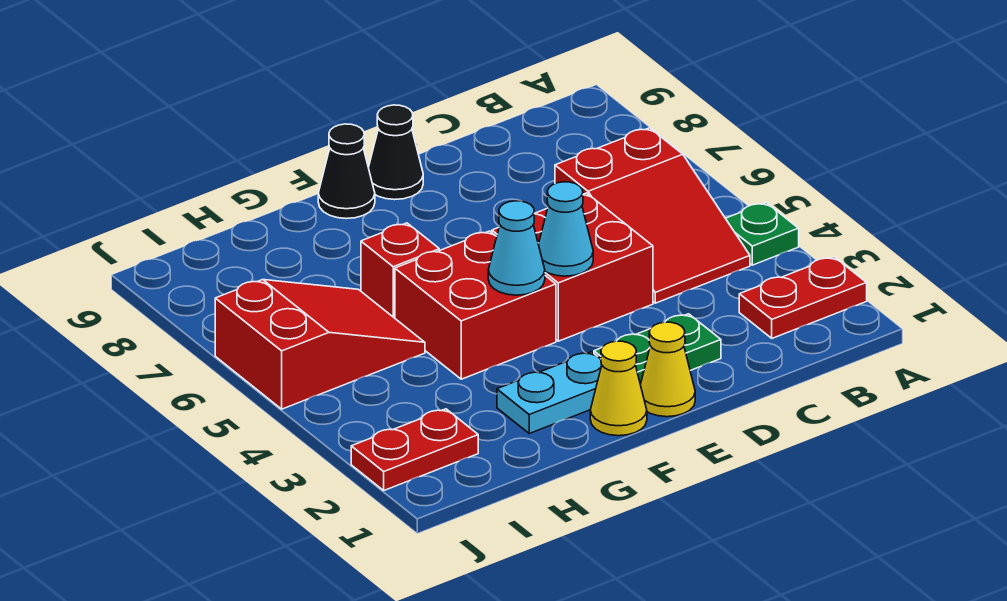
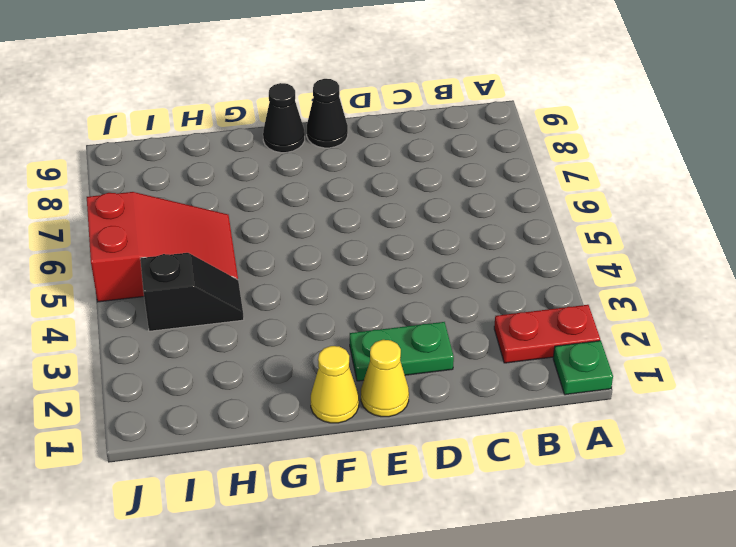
green plate A1 level 1 -> green plate A4 level 1
black slope H4:I4 level 1 top I -> none
none -> red slope B4:C6 level 1 top 6
none -> red brick D4:E5 level 1
none -> cyan plate F2:G2 level 1

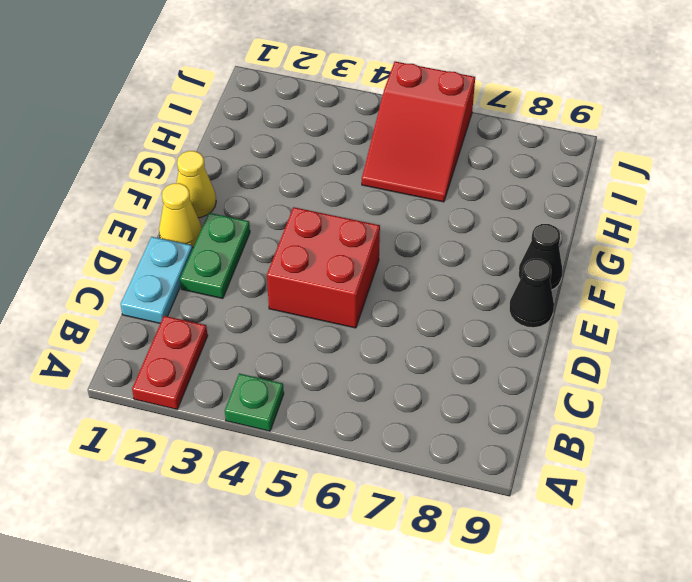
cyan plate C1:D1 level 1 -> cyan plate F2:G2 level 1
none -> red slope B4:C6 level 1 top 6
none -> red brick F4:G5 level 1
none -> red brick G6 level 1

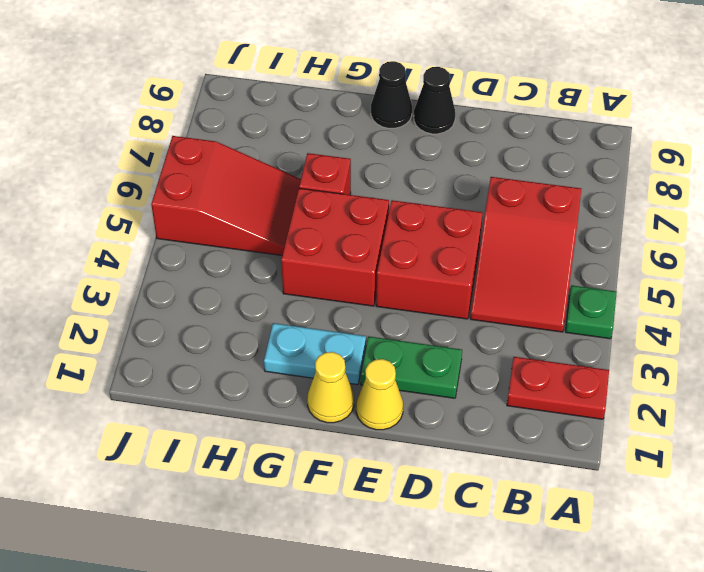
none -> red plate I2:J2 level 1
none -> cyan cone E4 level 2
none -> cyan cone F4 level 2

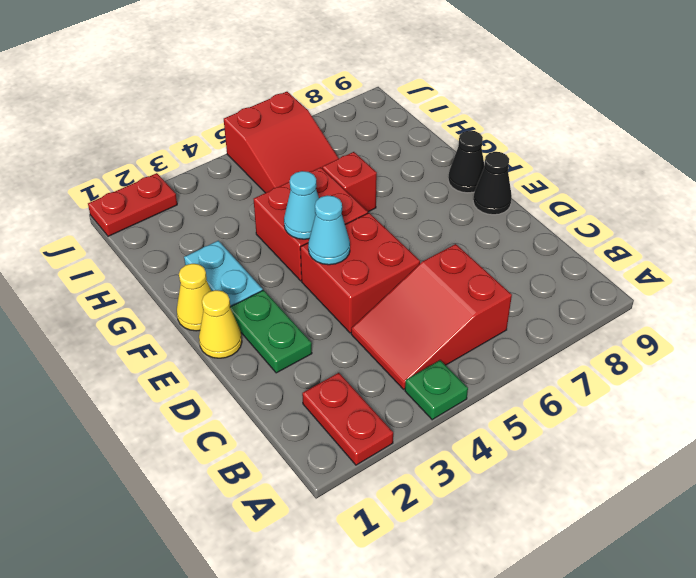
red plate J1:J2 level 1 -> red plate I2:J2 level 1

